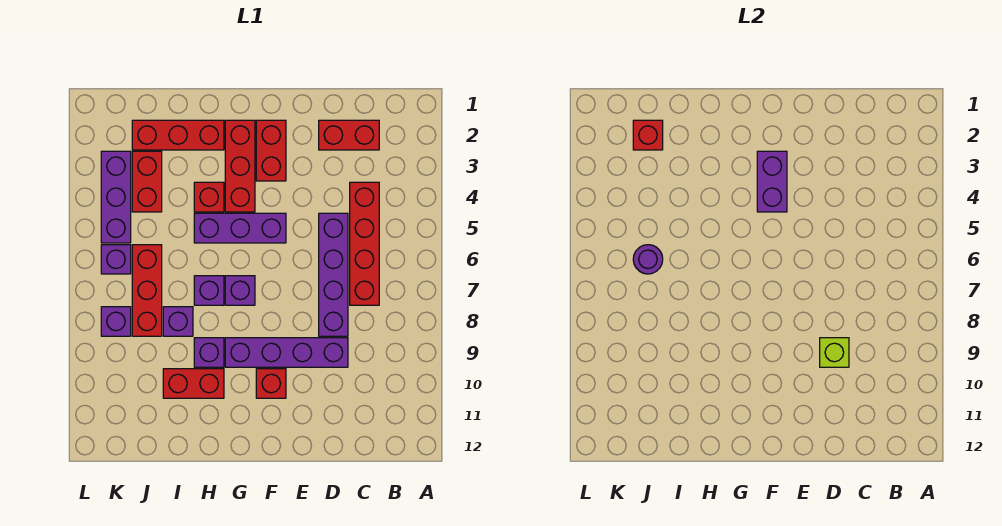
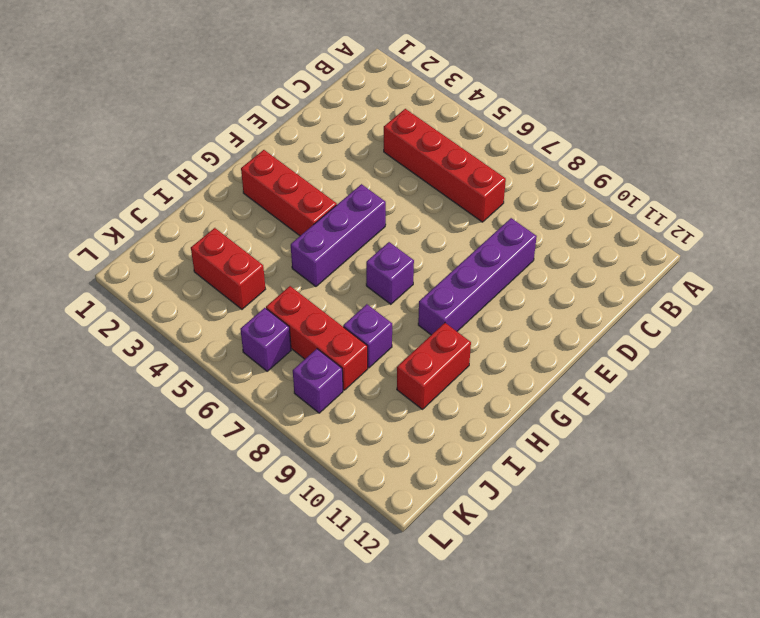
none -> red brick C2:D2 level 1
none -> purple brick D5:D8 level 1
none -> red brick F2:F3 level 1

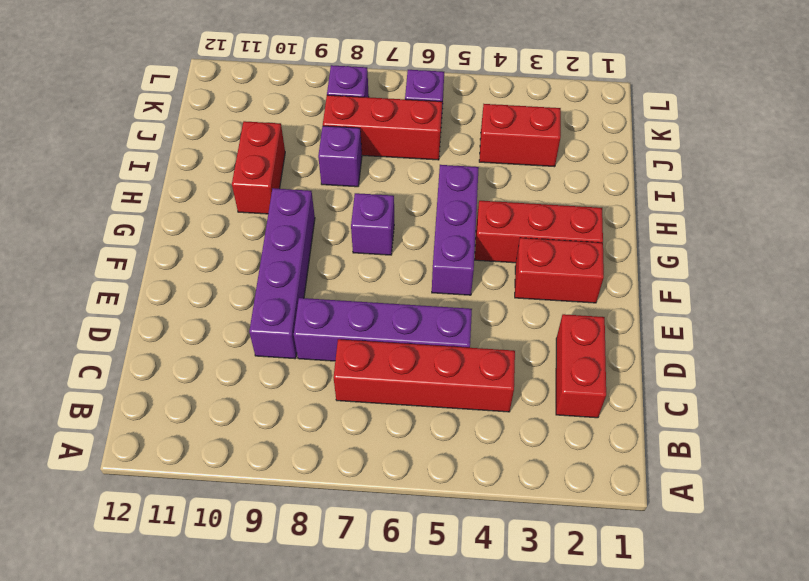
none -> red brick F10 level 1
none -> red brick H2:J2 level 1
none -> red brick H4 level 1

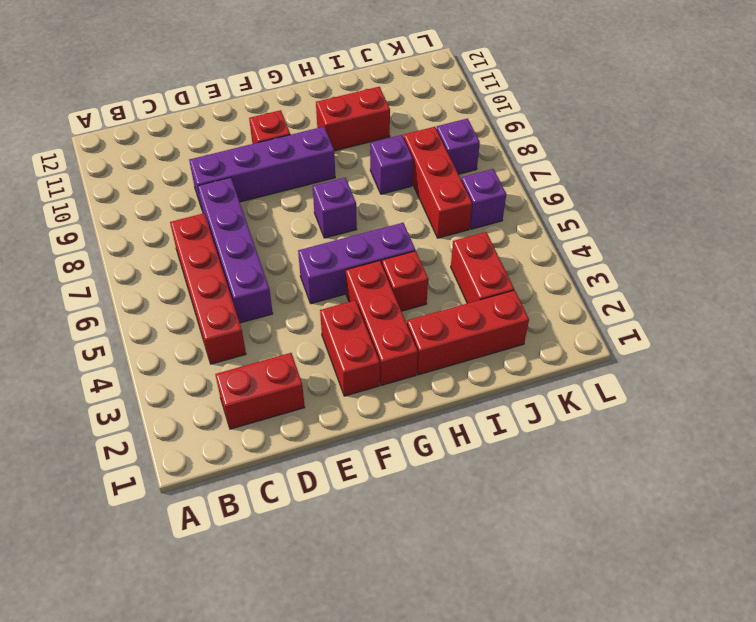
none -> purple brick H7 level 1
none -> purple brick H9 level 1
none -> purple brick K3:K5 level 1

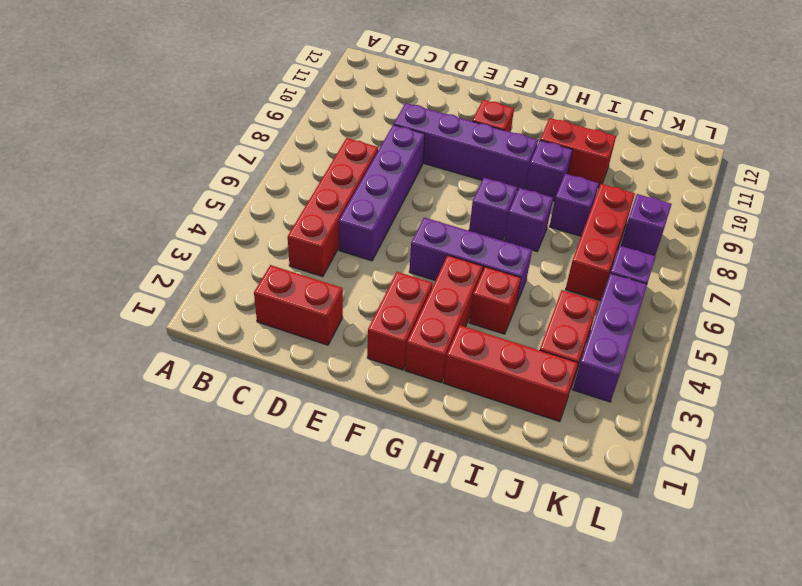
none -> lime brick D9 level 2
none -> purple brick F3:F4 level 2
none -> red brick J2 level 2

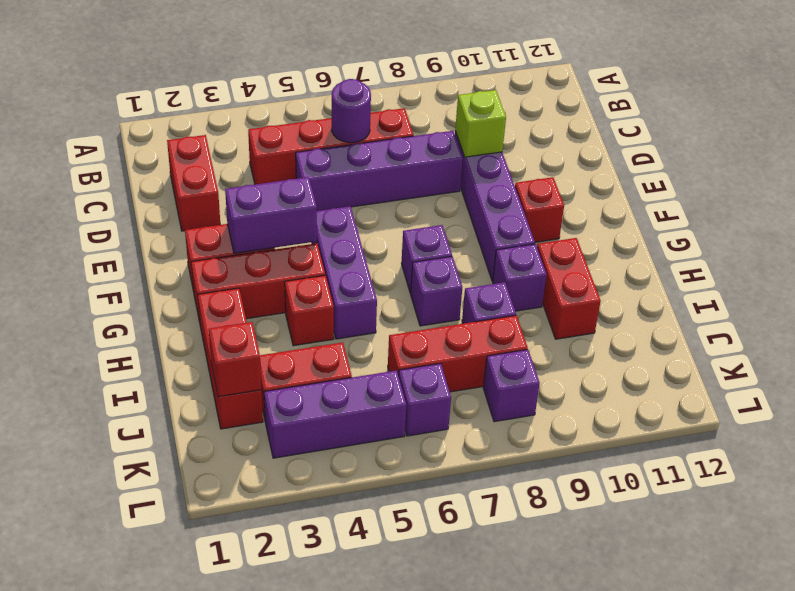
purple round brick C6 level 2 -> purple round brick J6 level 2

